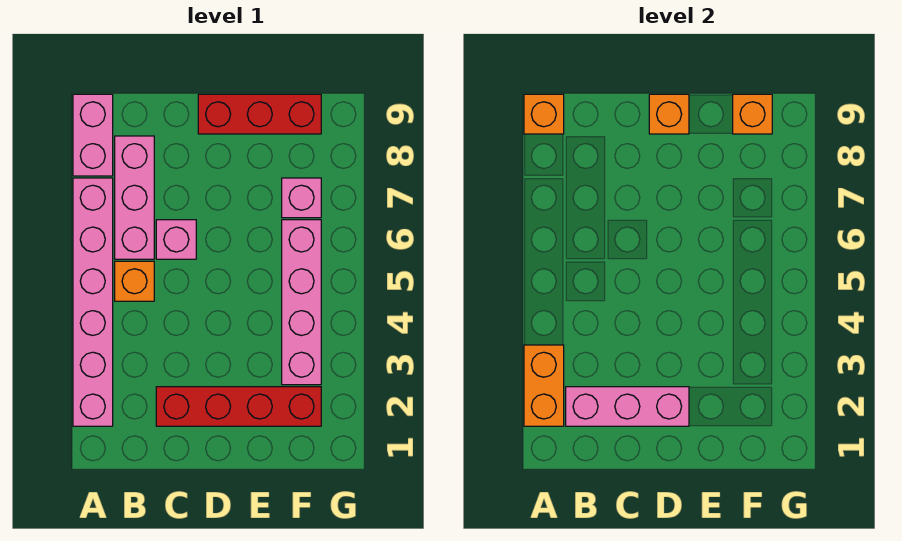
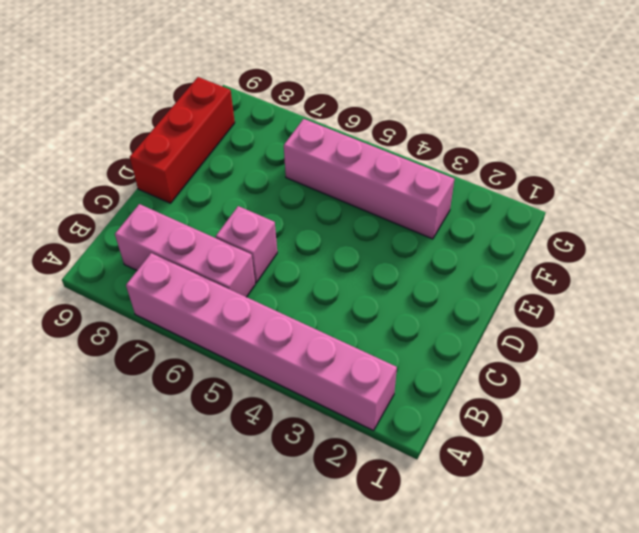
none -> pink brick A8:A9 level 1
none -> orange brick B5 level 1
none -> red brick C2:F2 level 1

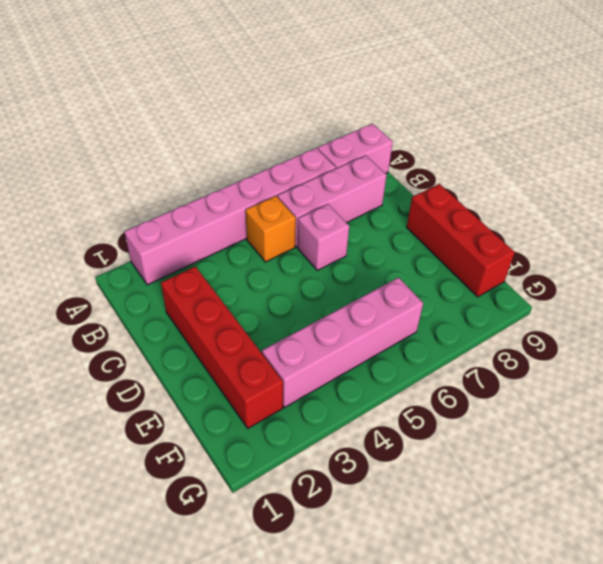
none -> pink brick F7 level 1
none -> orange brick A2:A3 level 2
none -> orange brick A9 level 2

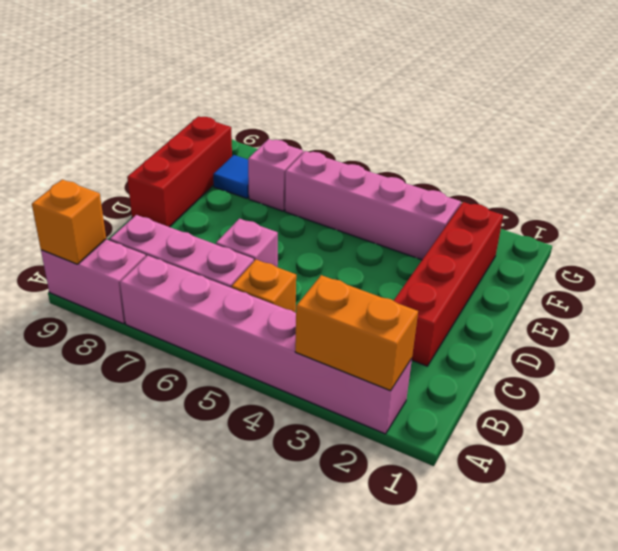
blue tile F8 level 1 -> none
none -> pink brick B2:D2 level 2
none -> orange brick D9 level 2
none -> orange brick F9 level 2

